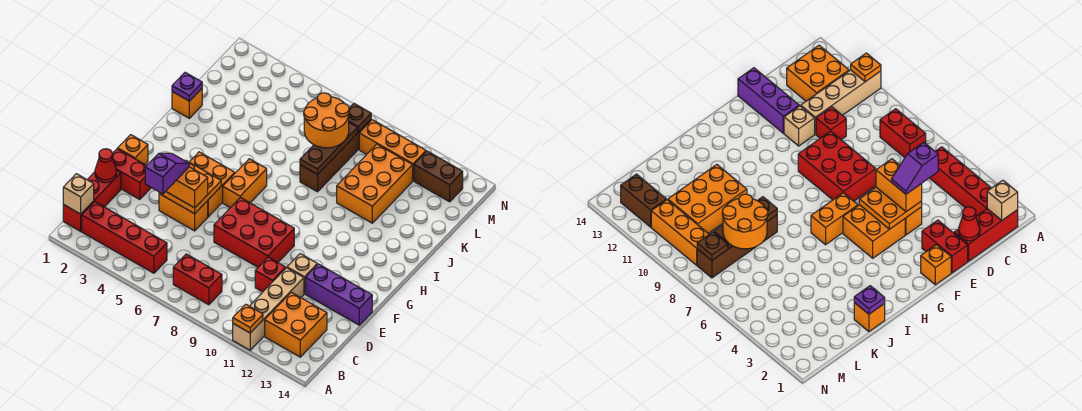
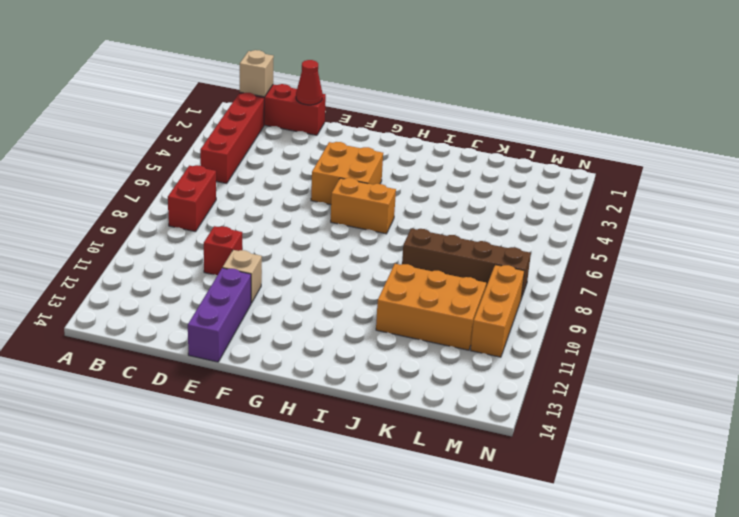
none -> tan brick A11:D11 level 1
none -> orange brick B12:C13 level 1
none -> red brick E1:E2 level 1

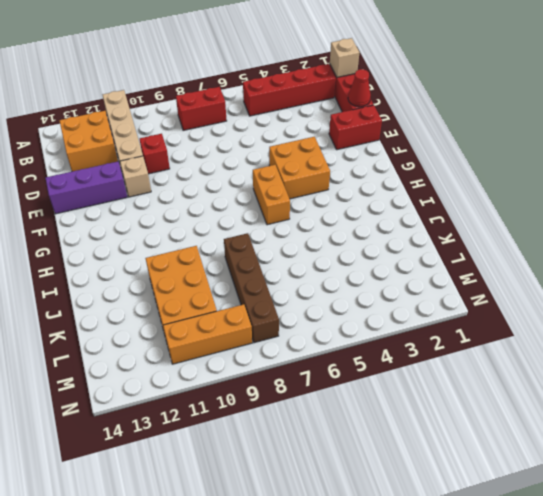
none -> orange brick E4:E5 level 1
none -> red brick E7:F9 level 1
none -> orange brick F1 level 1

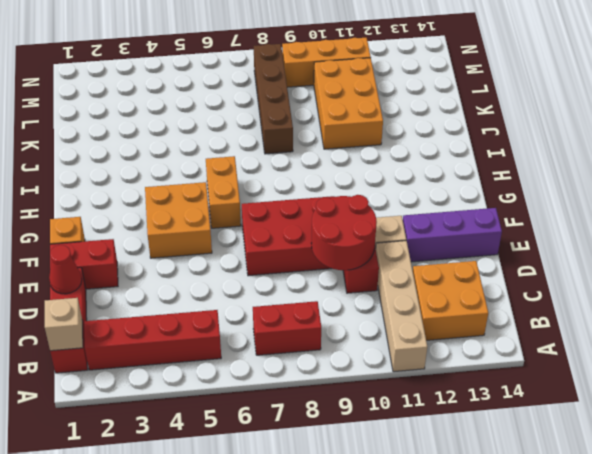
red round brick D9:E10 level 2 -> none
none -> orange brick E4:E5 level 1
none -> orange brick J1 level 1
none -> brown brick M12:M13 level 1

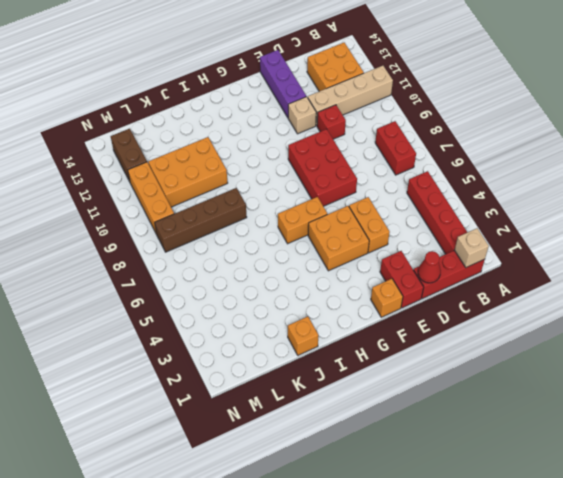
none -> orange plate A11 level 2
none -> orange plate E4:F5 level 2
none -> purple plate J1 level 2

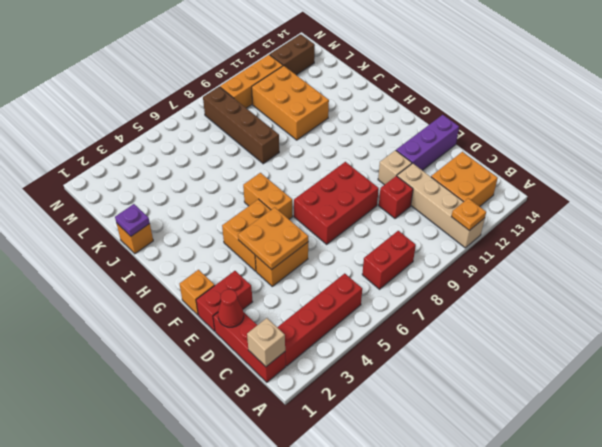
none -> brown plate J8:L8 level 2
none -> brown plate M8 level 2
none -> orange brick E4:E5 level 3

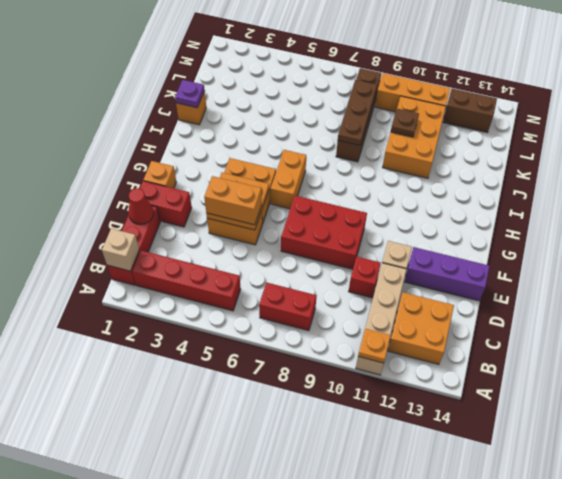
brown plate K10 level 2 -> brown plate M8 level 2
none -> orange round brick K7:L8 level 3
none -> purple slope D4:E4 level 4 top D

